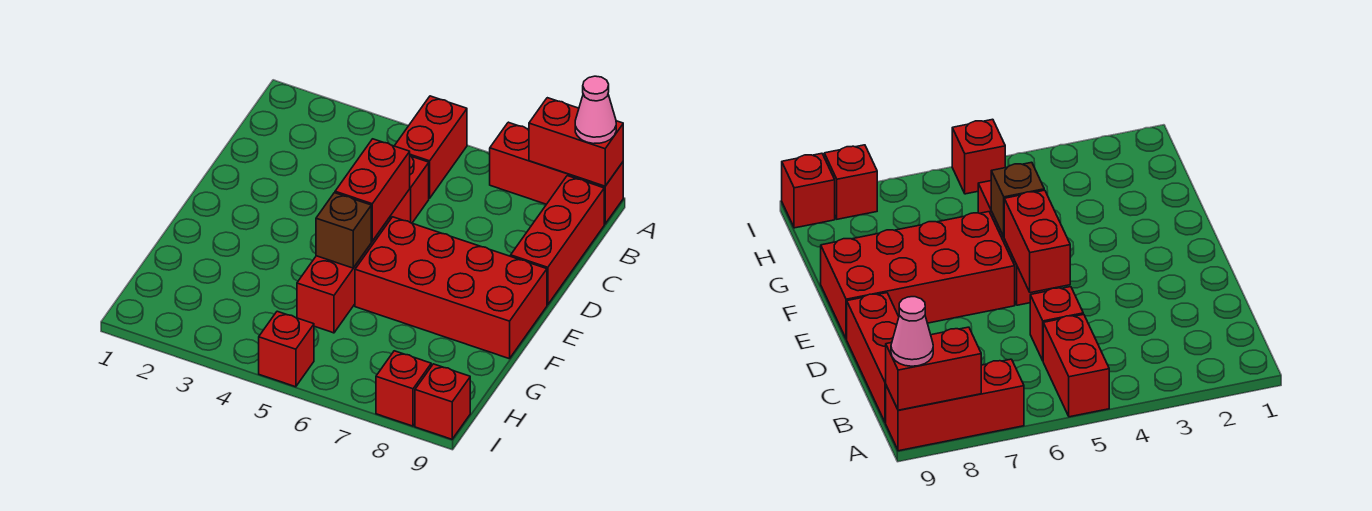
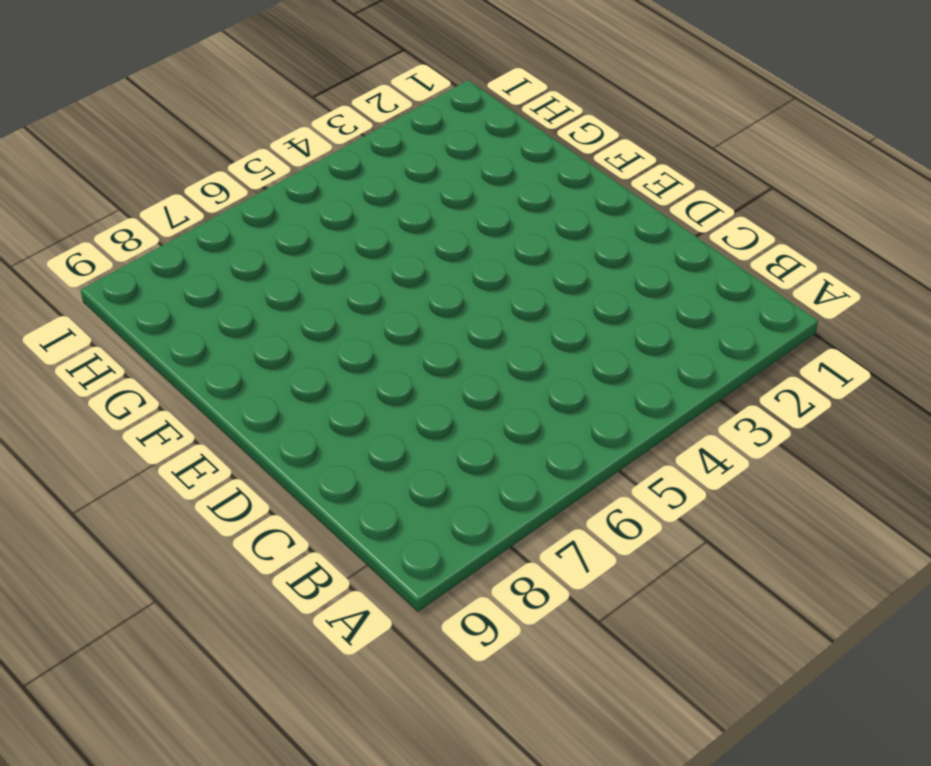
none -> red brick A5:B5 level 1
none -> red brick A7:A9 level 1
none -> red brick B9:D9 level 1

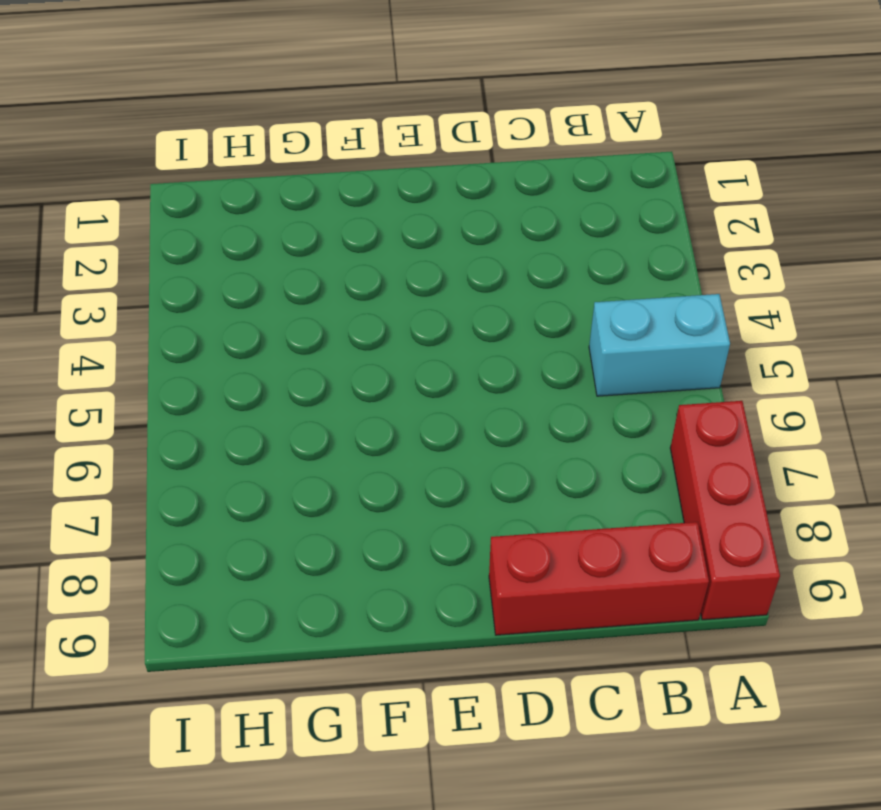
cyan brick A5:B5 level 1 -> red brick A5:B5 level 1
none -> red brick C5 level 1
none -> red brick E5:G5 level 1
none -> red brick E6:F9 level 1

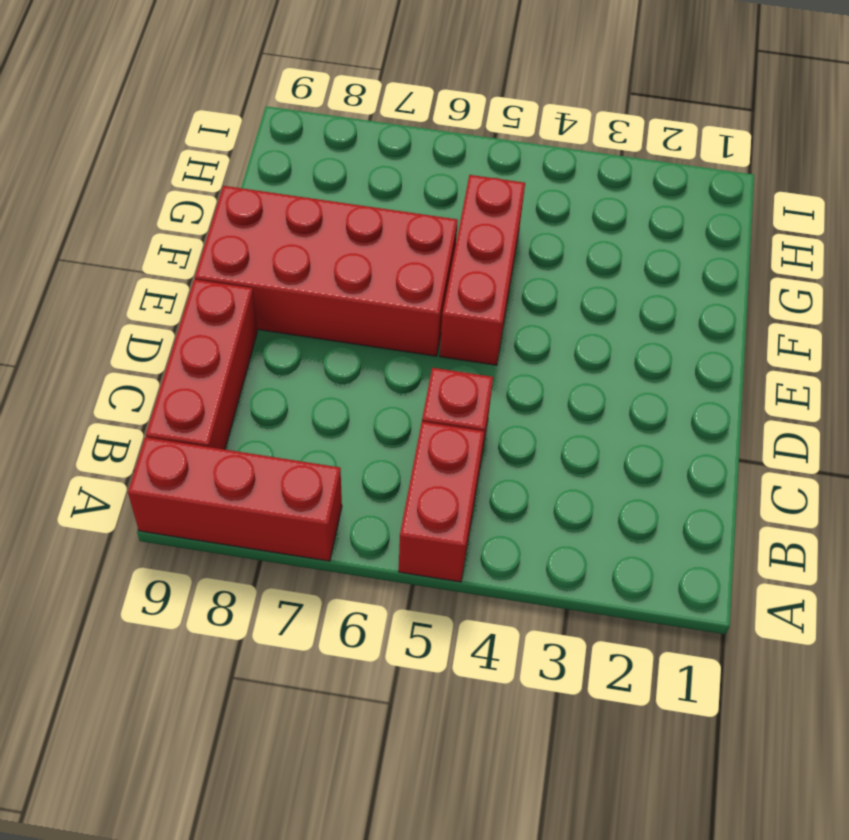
none -> red brick I5 level 1
none -> red brick I8 level 1
none -> red brick I9 level 1

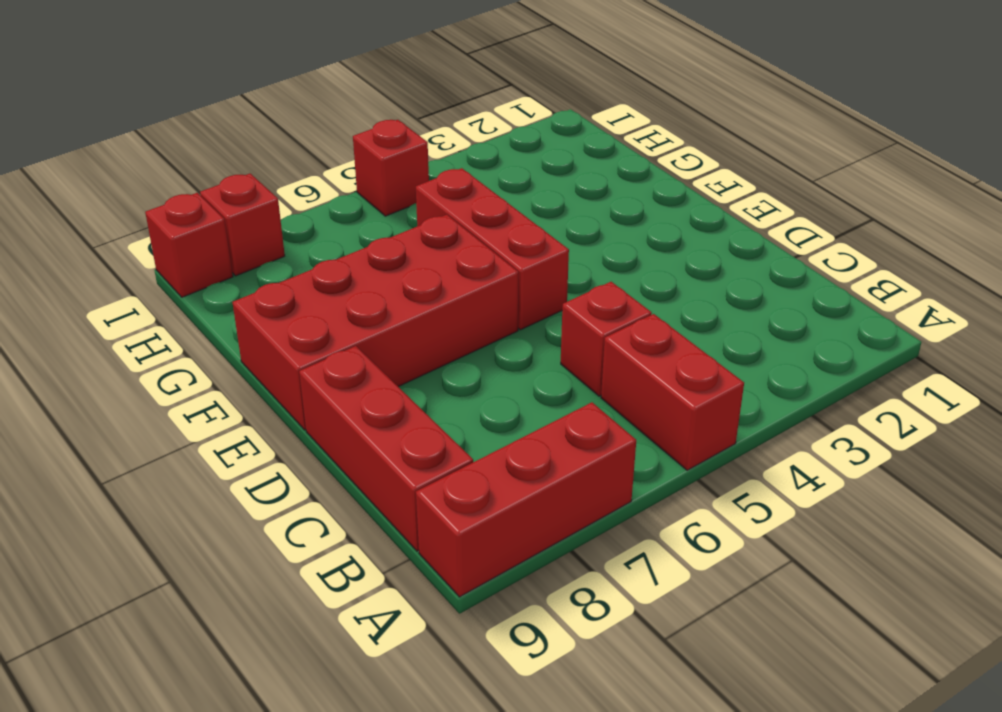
none -> red brick A8:A9 level 2
none -> red brick D5:E5 level 2
none -> brown brick F5 level 2

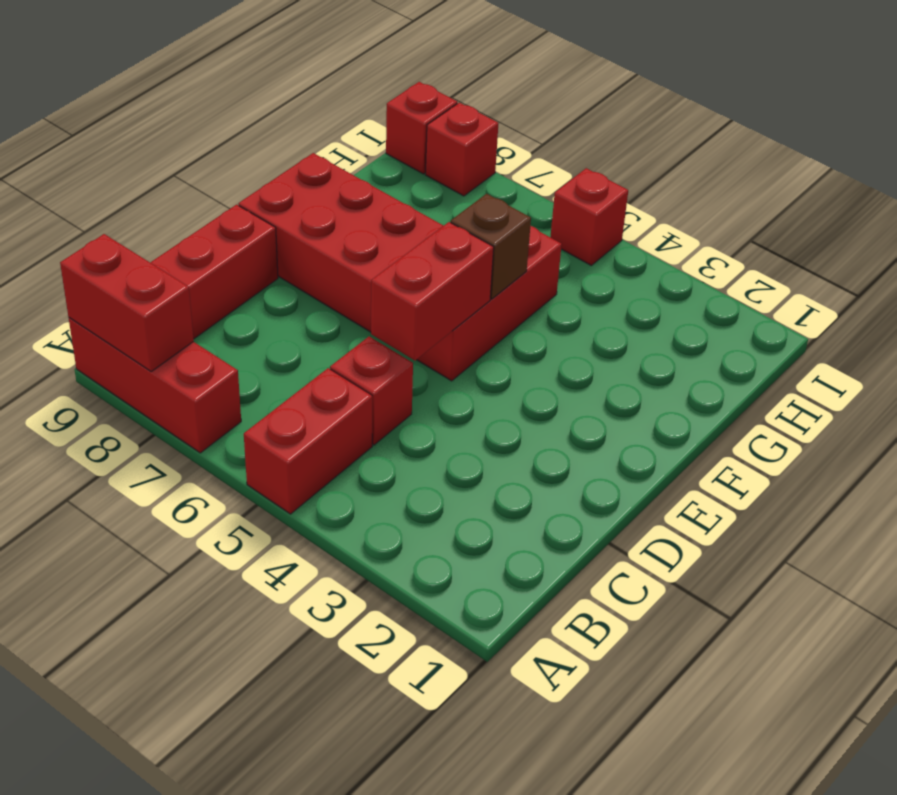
none -> pink cone A9 level 3

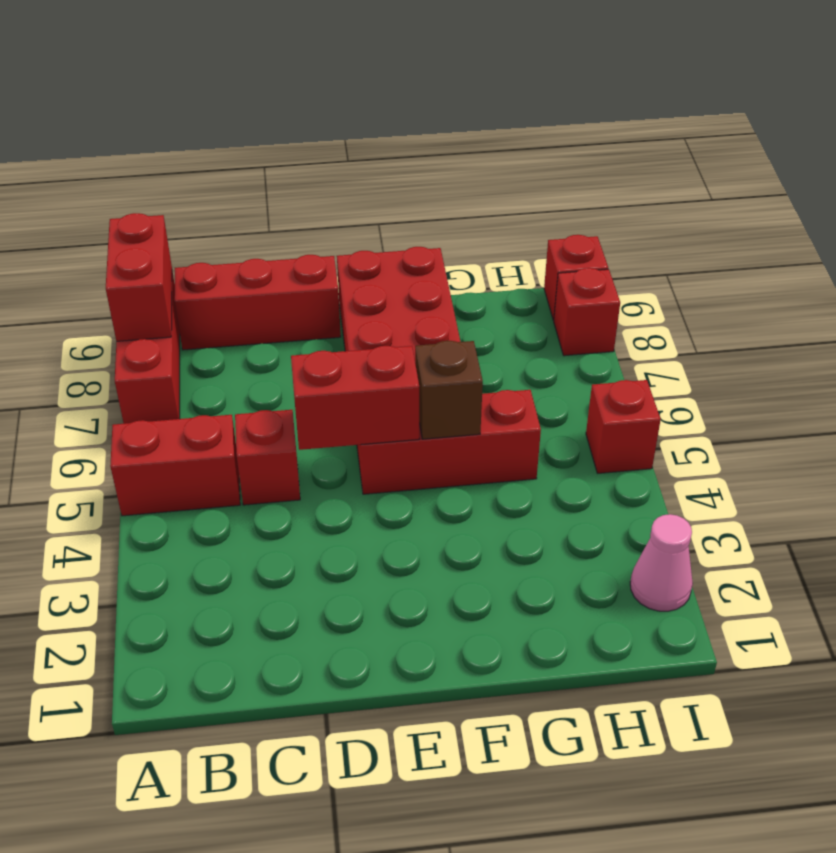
pink cone I2 level 1 -> pink cone A9 level 3

